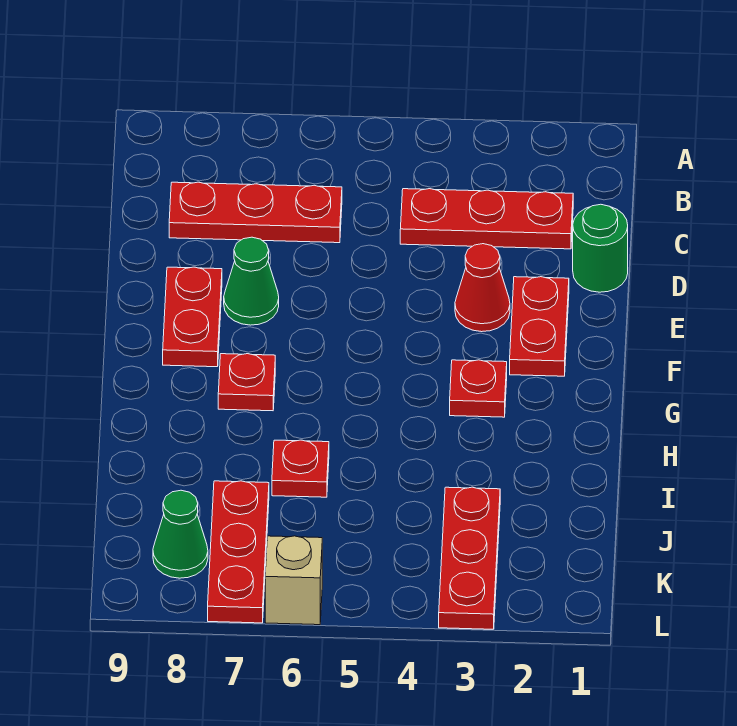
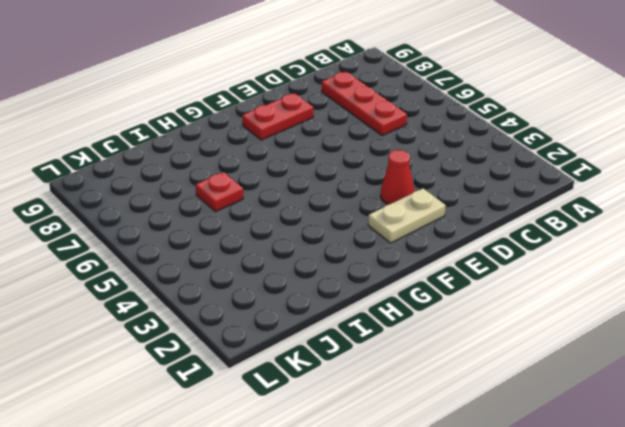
tan plate E2:F2 level 1 -> red plate E2:F2 level 1
none -> red plate C2:C4 level 1
none -> green round brick D1 level 1
none -> green cone E7 level 1

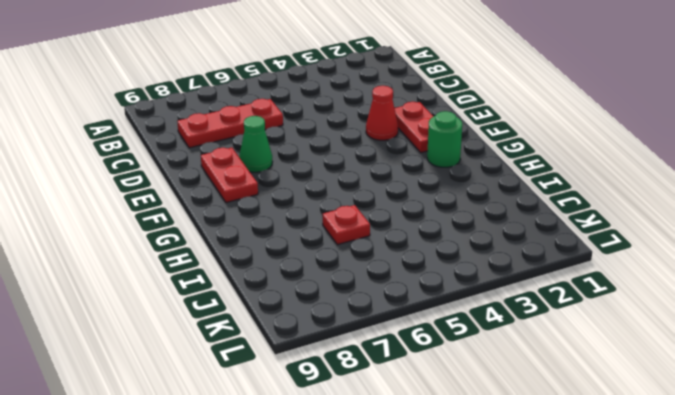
green round brick G2 level 1 -> green round brick D1 level 1
none -> red plate C2:C4 level 1
none -> red plate G3 level 1
none -> red plate G7 level 1

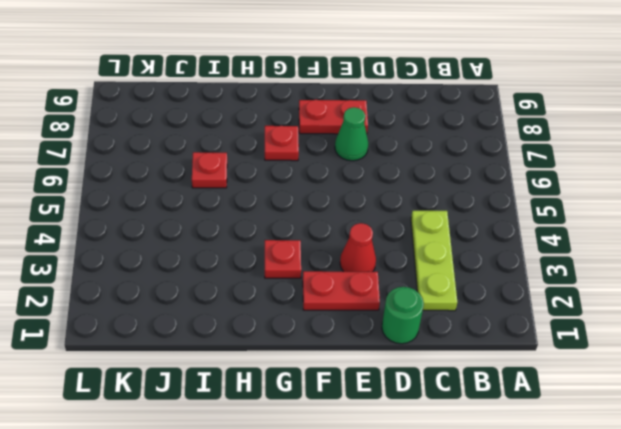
lime plate C2:C4 level 1 -> red plate C2:C4 level 1
none -> red plate C6:C8 level 1
none -> red plate J3:L3 level 1
none -> red plate J7:L7 level 1

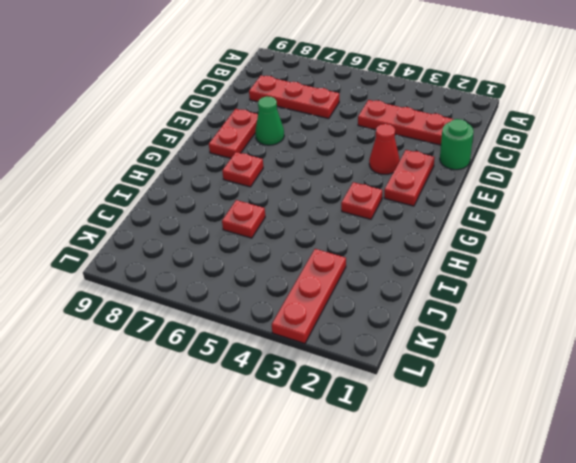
none -> red plate J7:L7 level 1
none -> green cone K8 level 1
none -> tan brick L6 level 1

